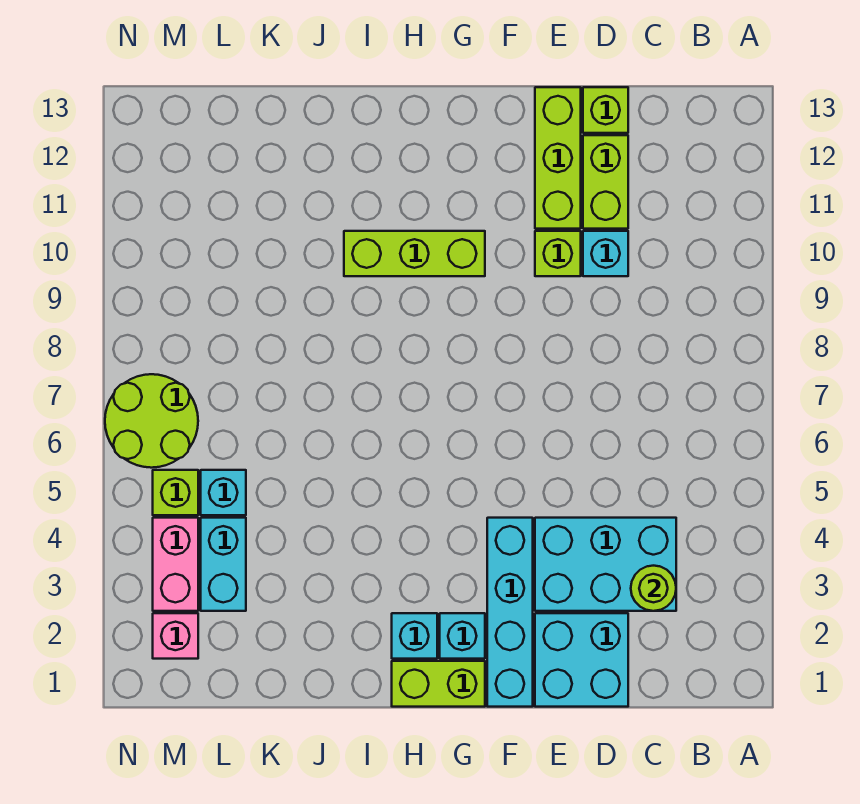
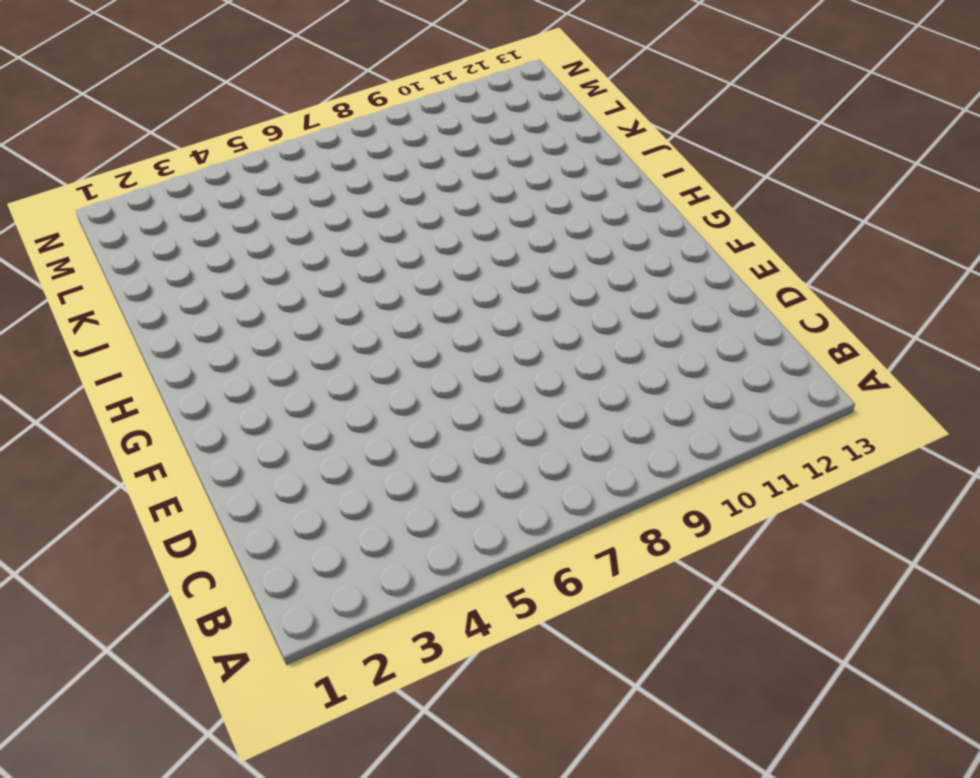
none -> cyan brick C3:E4 level 1
none -> cyan brick D1:E2 level 1
none -> cyan brick D10 level 1

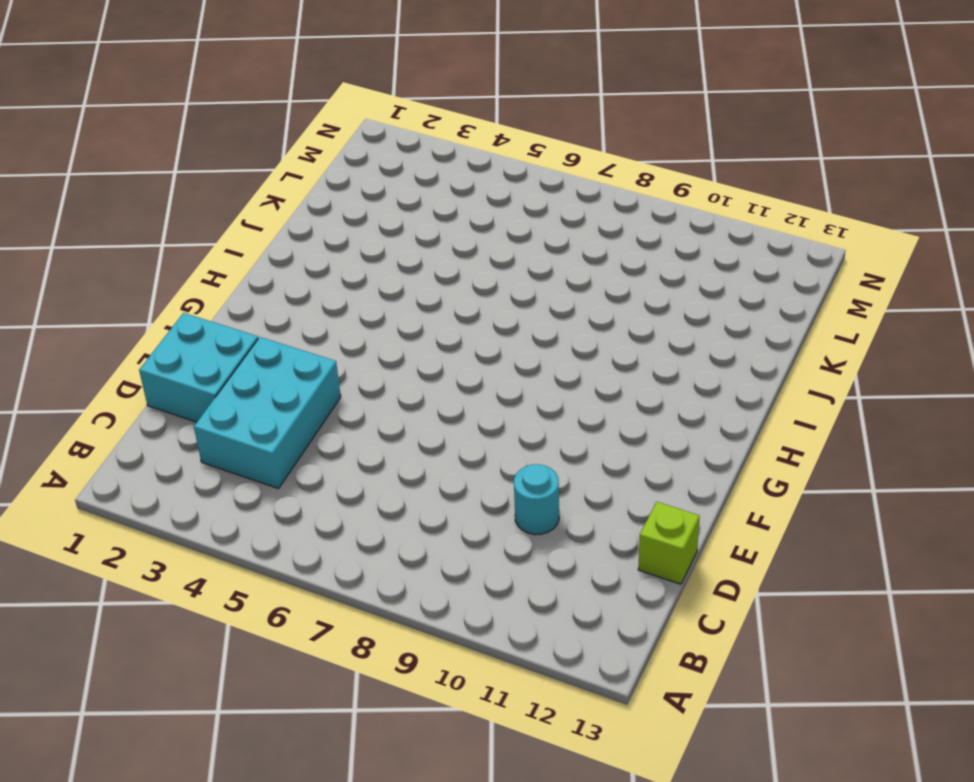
cyan round brick D10 level 1 -> cyan brick D10 level 1
none -> lime brick D11:D12 level 1
none -> lime brick E10 level 1
none -> lime brick E11:E13 level 1

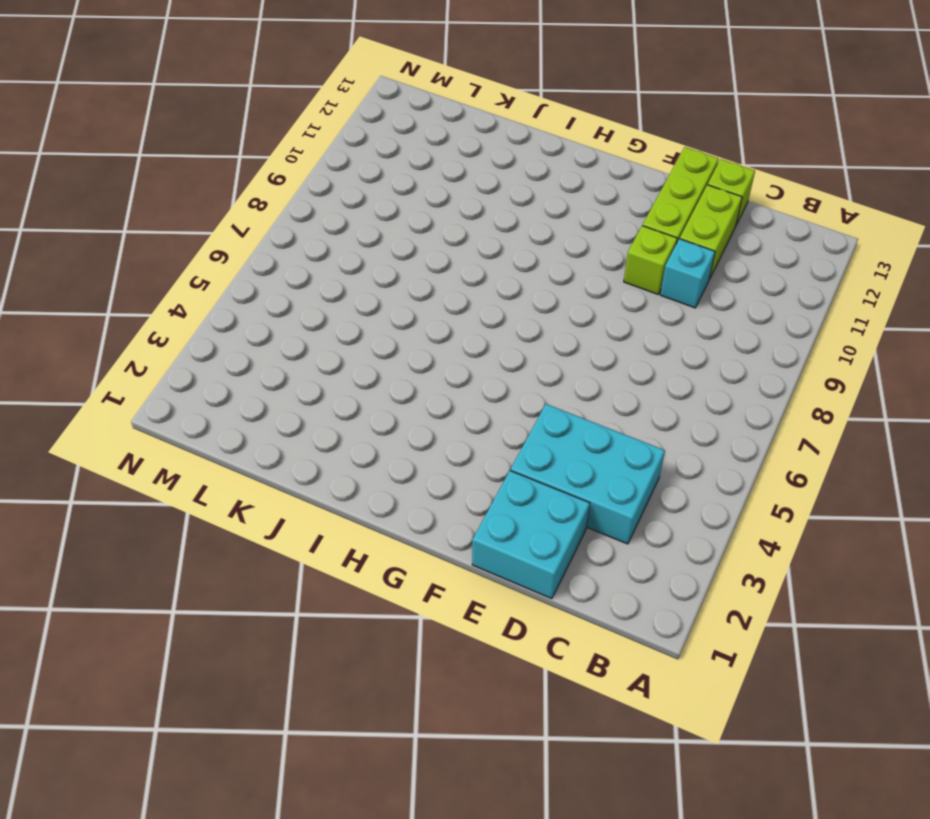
none -> cyan brick F1:F4 level 1
none -> lime brick G1:H1 level 1
none -> cyan brick G2 level 1

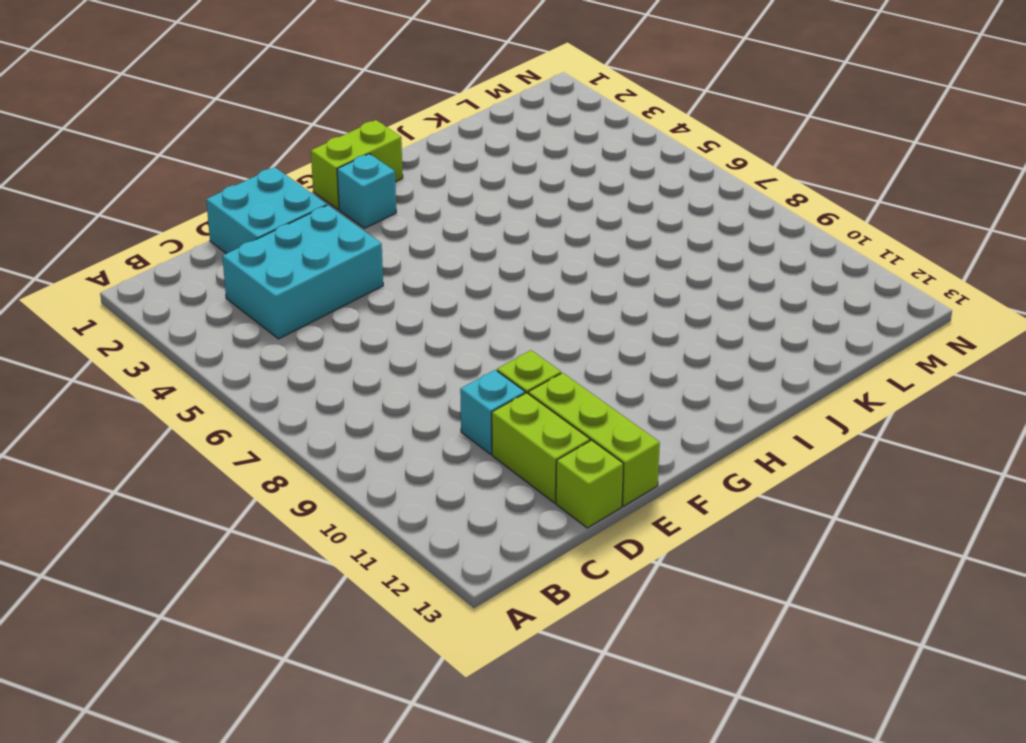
none -> cyan brick F1:F4 level 1
none -> lime brick G10:I10 level 1
none -> cyan brick H2 level 1

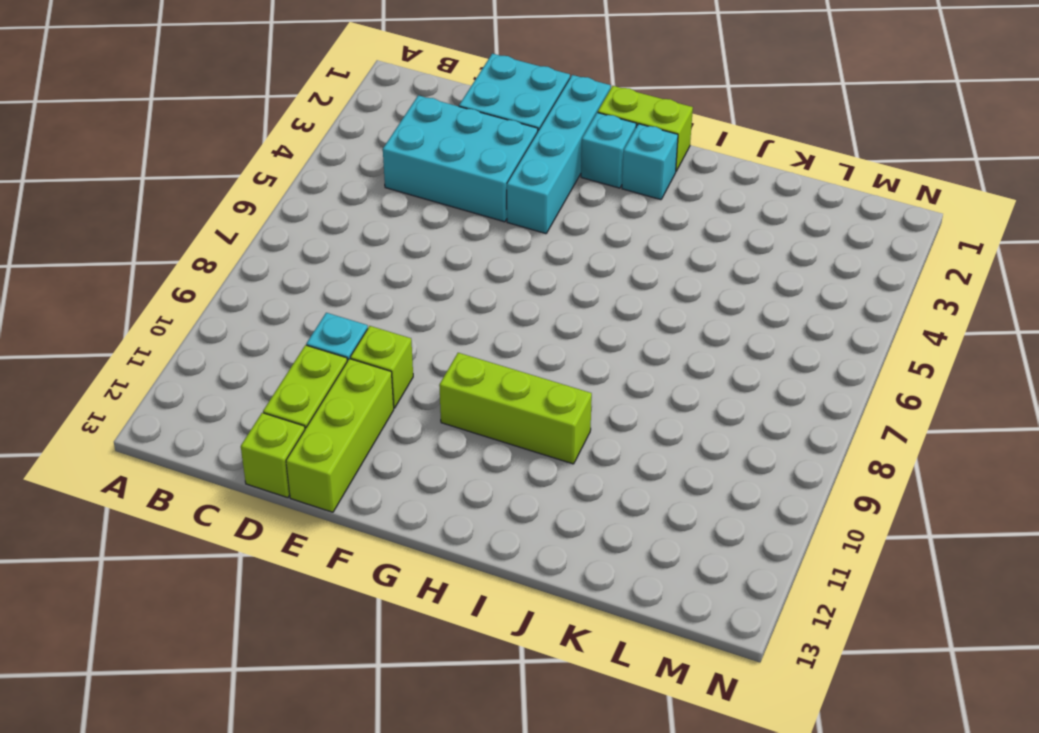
none -> cyan brick L3:L4 level 1
none -> cyan brick L5 level 1
none -> pink brick M2 level 1

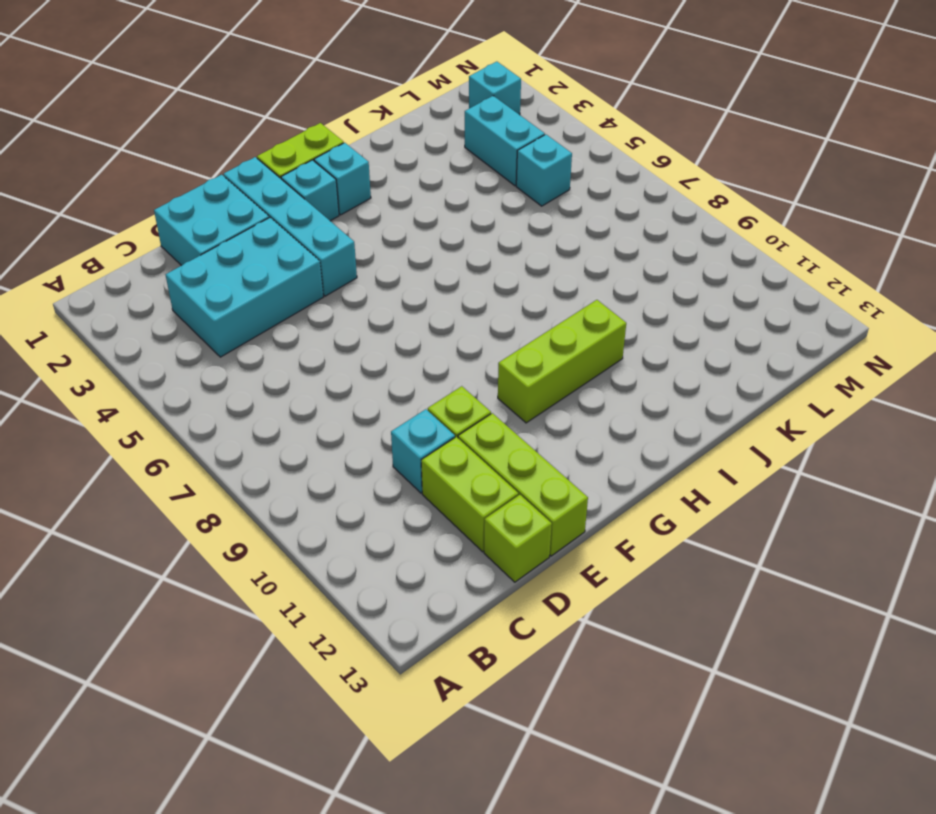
cyan brick M2 level 1 -> pink brick M2 level 1
none -> pink brick M3:M4 level 1
none -> lime brick M5 level 1
none -> lime round brick M6:N7 level 1

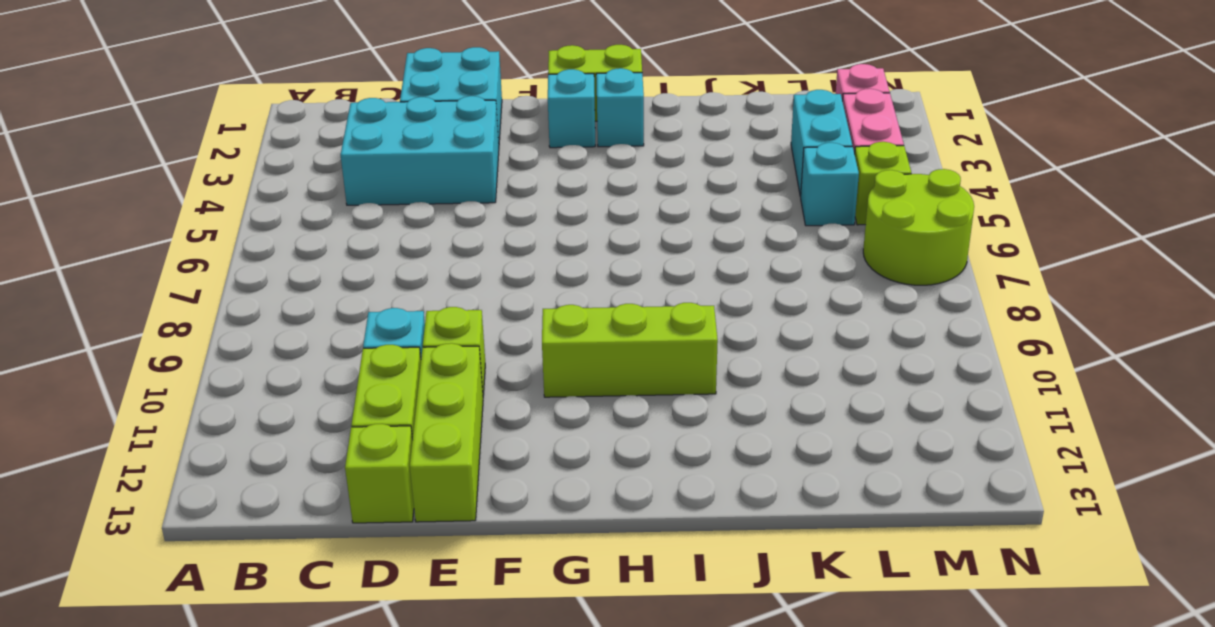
none -> cyan brick F1:F4 level 1
none -> lime round brick C3 level 2

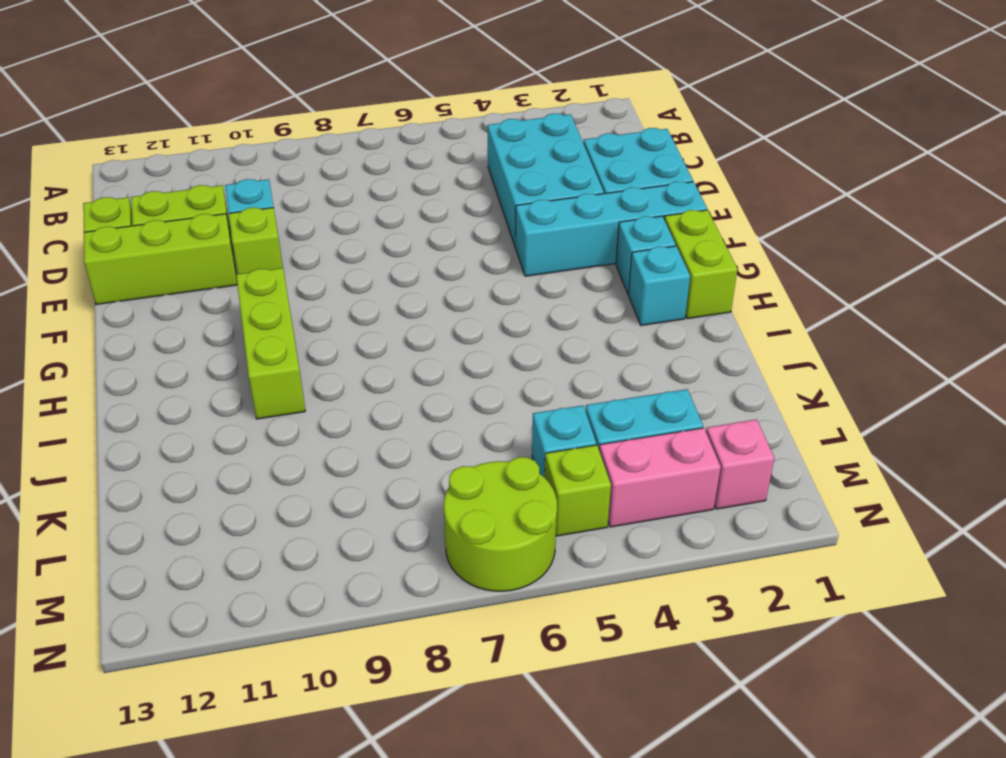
none -> lime round brick C3 level 2

